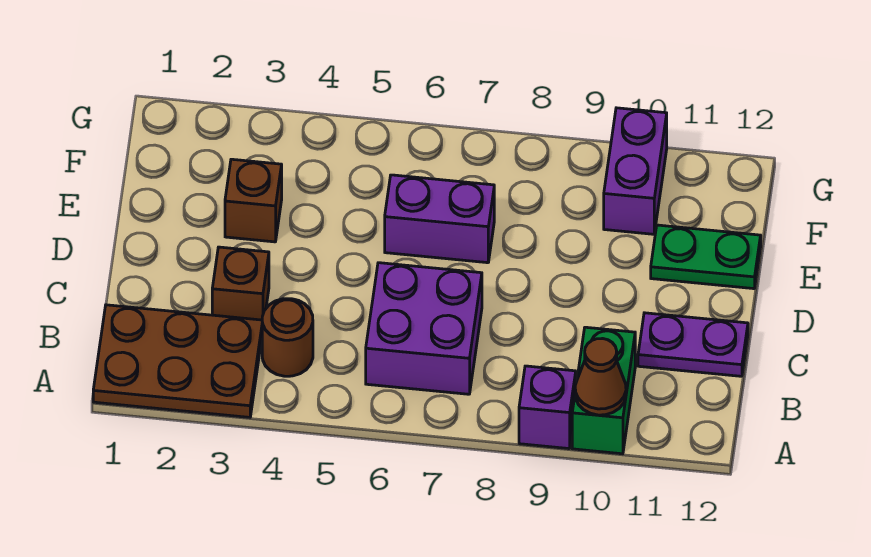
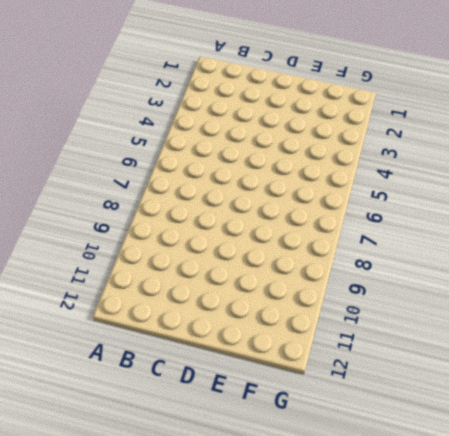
none -> brown plate A1:B3 level 1
none -> purple brick A9 level 1
none -> green brick A10:B10 level 1

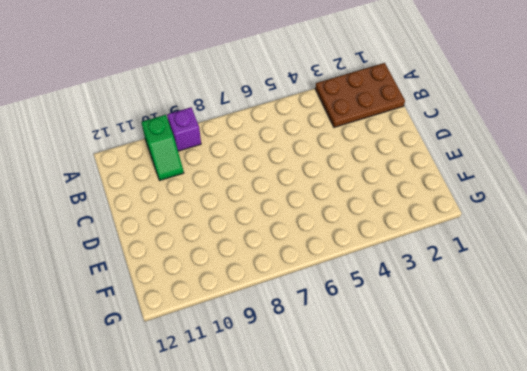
green slope A10:B10 level 1 top A -> green brick A10:B10 level 1
none -> brown round brick B4 level 1
none -> purple brick B6:C7 level 1
none -> brown brick C3 level 1

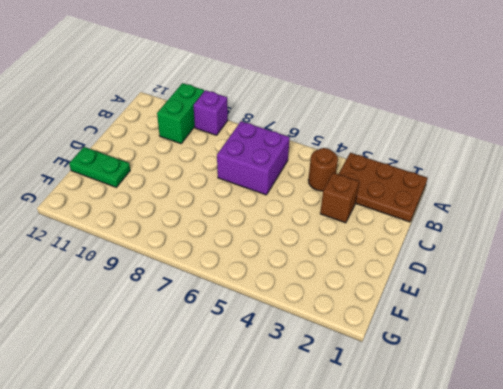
none -> purple plate C11:C12 level 1
none -> brown brick E3 level 1
none -> purple brick E6:E7 level 1

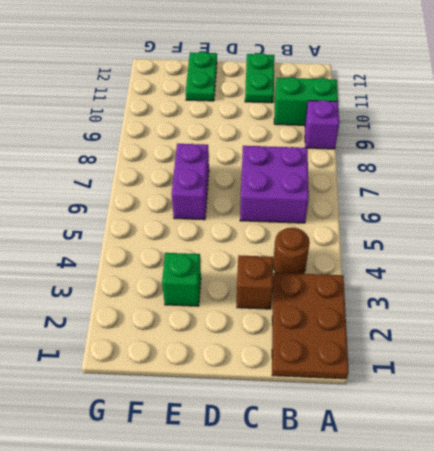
green plate C11:C12 level 1 -> purple plate C11:C12 level 1
green brick E3 level 1 -> brown brick E3 level 1
none -> purple brick F10:G10 level 1
none -> brown cone A10 level 2

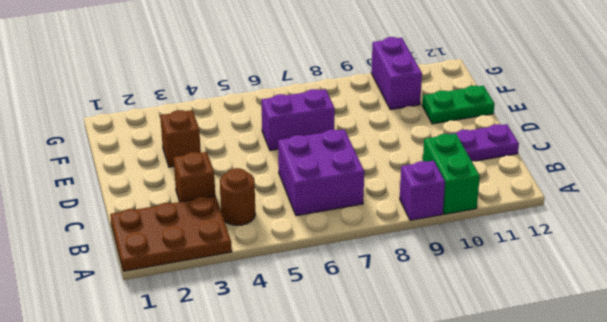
none -> brown cone A10 level 2

